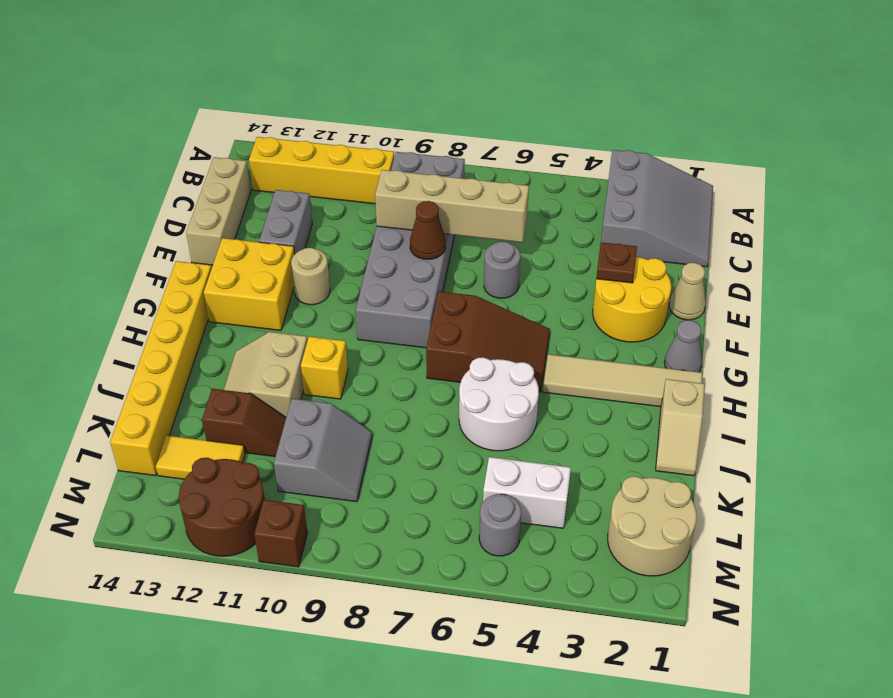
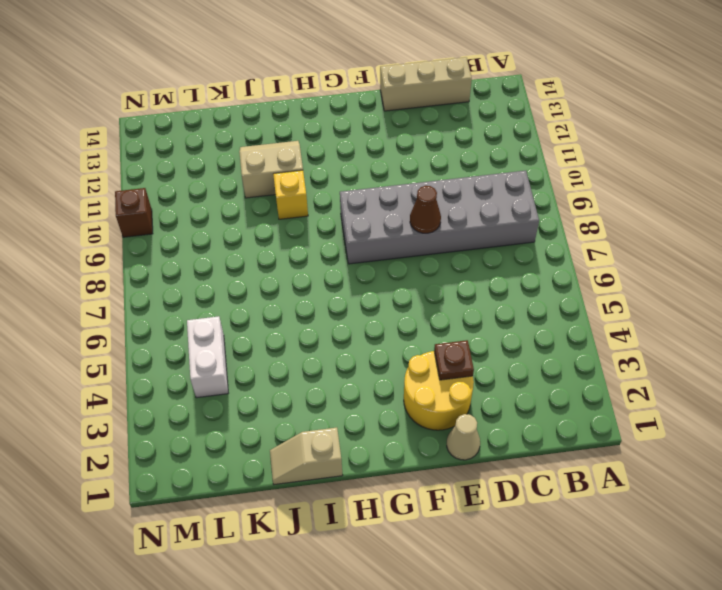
none -> grey slope A1:C3 level 1 top 3
none -> yellow brick B10:B13 level 1
none -> grey brick D12:E12 level 1

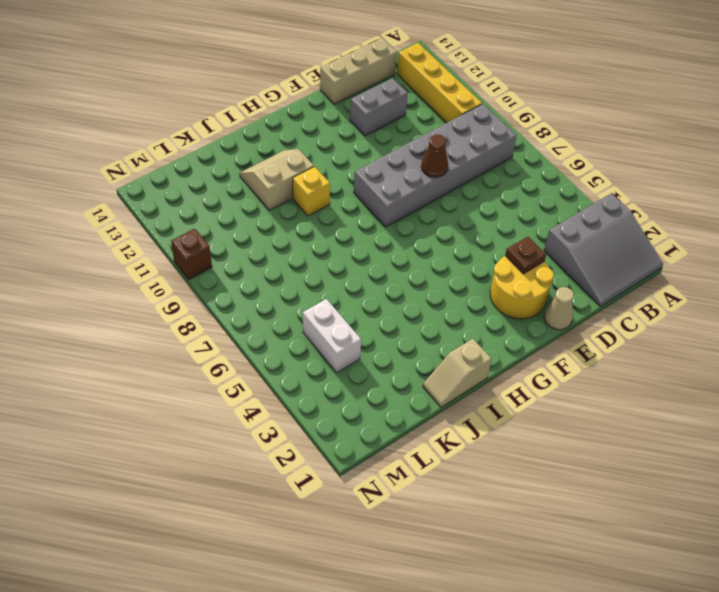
none -> grey round brick E6 level 1
none -> tan round brick F11 level 1
none -> yellow brick F12:G13 level 1

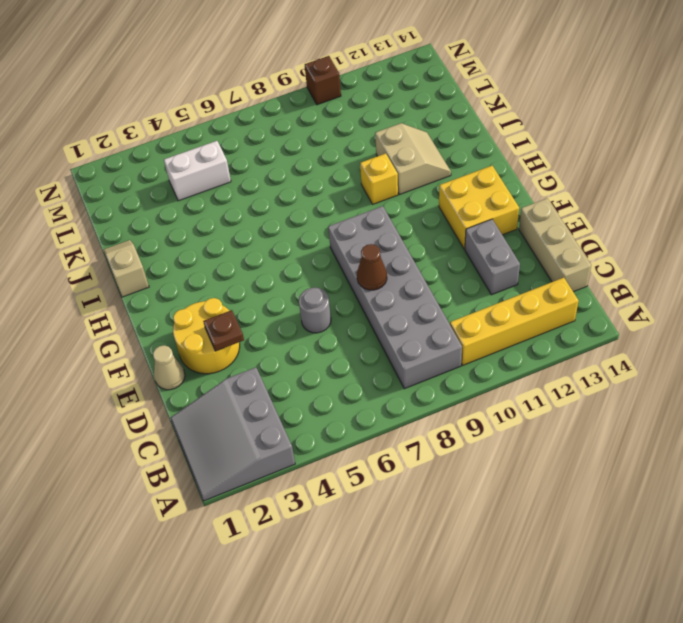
none -> tan round brick F11 level 1
none -> grey cone G1 level 1
none -> brown slope G5:H7 level 1 top 7

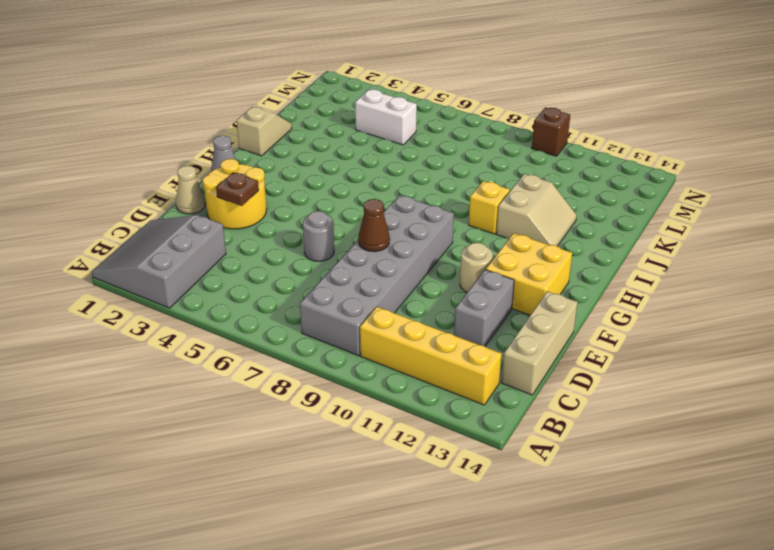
none -> brown slope G5:H7 level 1 top 7
none -> yellow brick G14:L14 level 1
none -> tan tile H1:H4 level 1

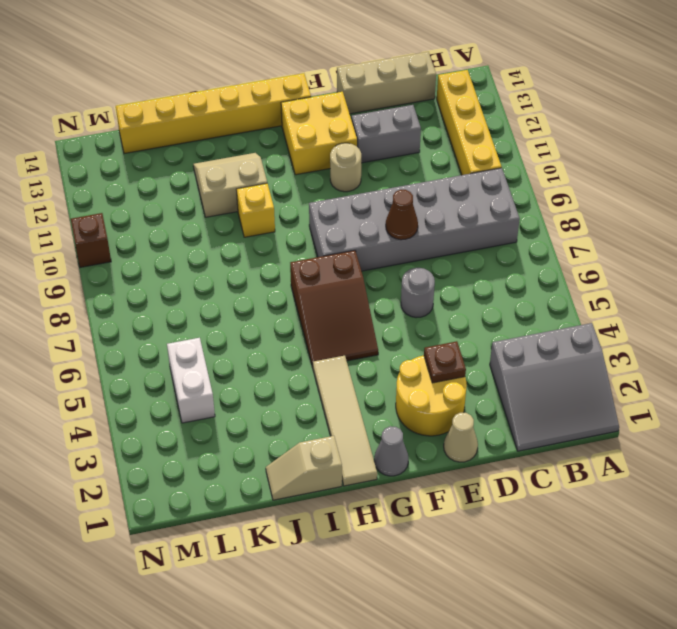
none -> white round brick I5:J6 level 1
none -> grey slope K9:L10 level 1 top 10
none -> brown slope K11:K12 level 1 top 12

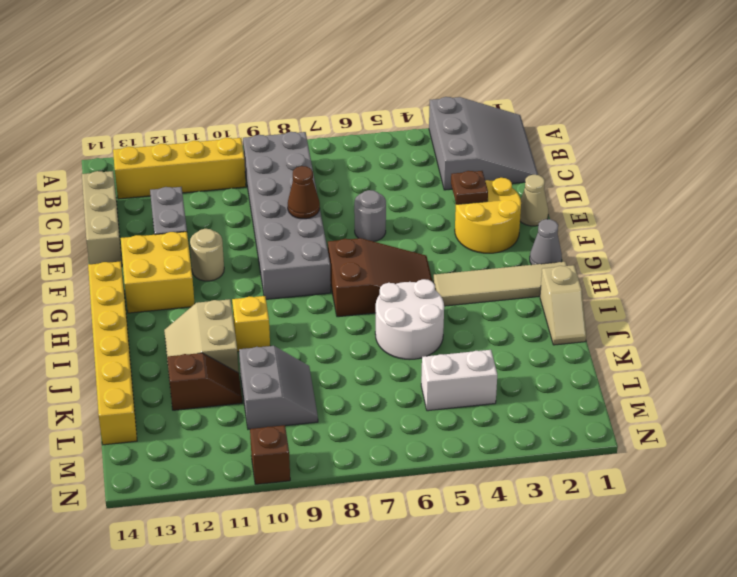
none -> tan round brick L1:M2 level 1
none -> yellow tile L12:L13 level 1
none -> grey round brick M5 level 1

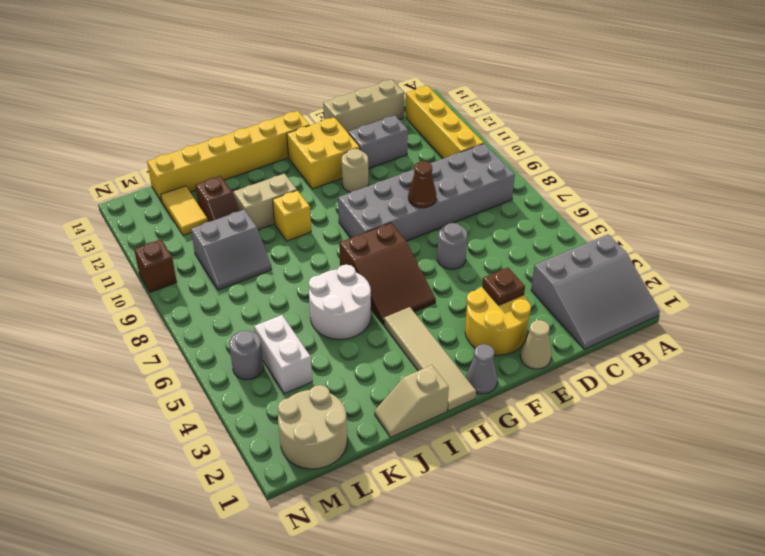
none -> brown round brick M11:N12 level 1
none -> tan brick D6:D9 level 2

